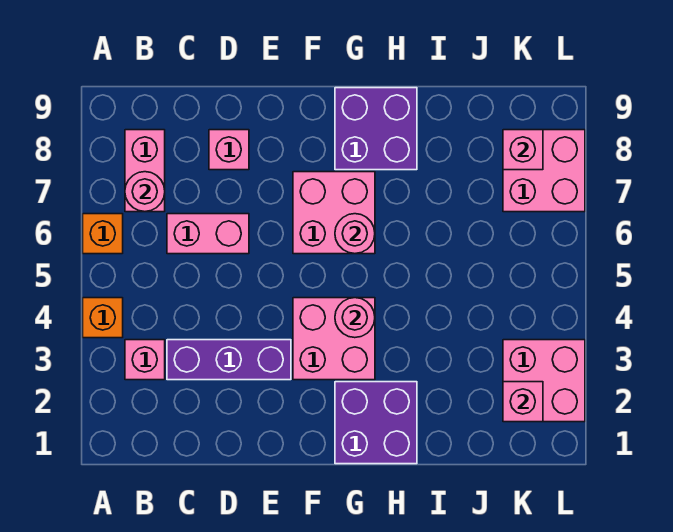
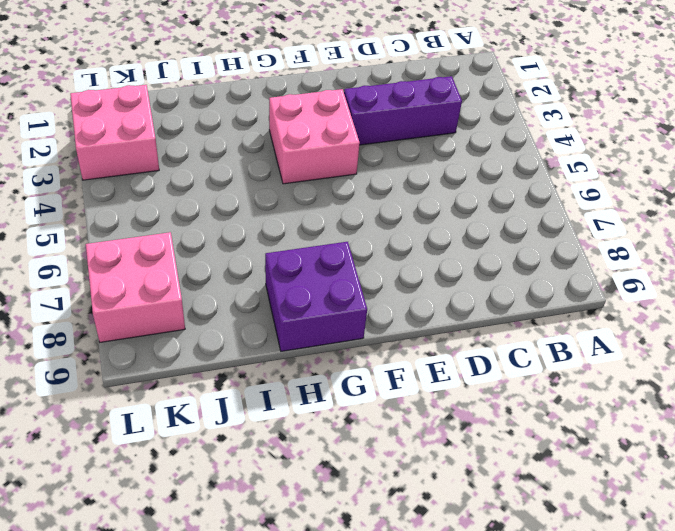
none -> orange brick A4 level 1
none -> orange brick A6 level 1
none -> pink brick B3 level 1

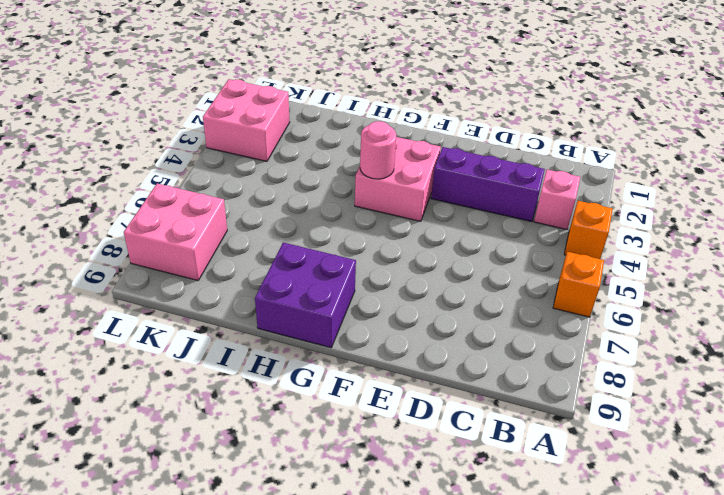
none -> pink brick B7:B8 level 1
none -> pink brick C6:D6 level 1
none -> pink brick D8 level 1

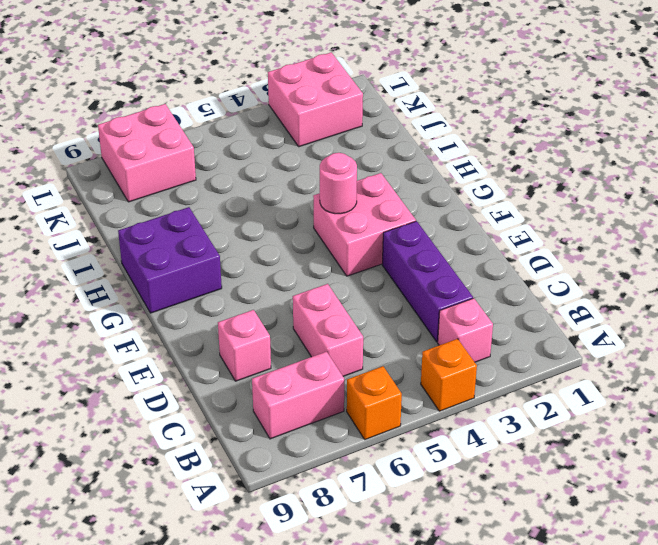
none -> pink brick F6:G7 level 1
none -> purple brick G1:H2 level 1
none -> pink round brick B7 level 2

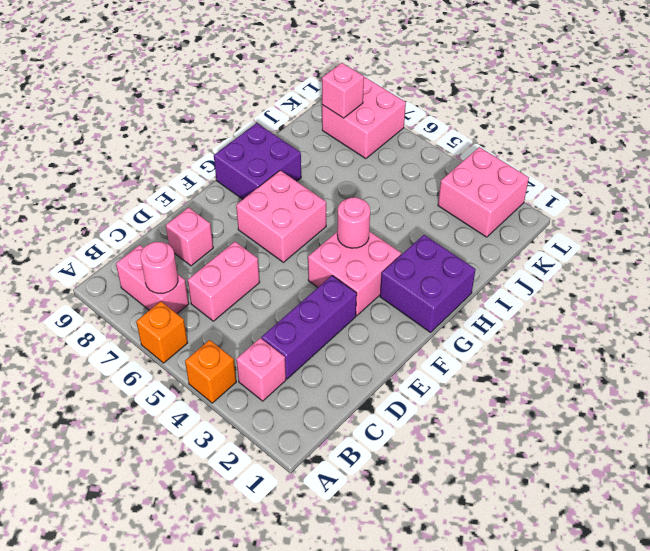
none -> pink round brick G6 level 2
none -> pink brick K2 level 2

